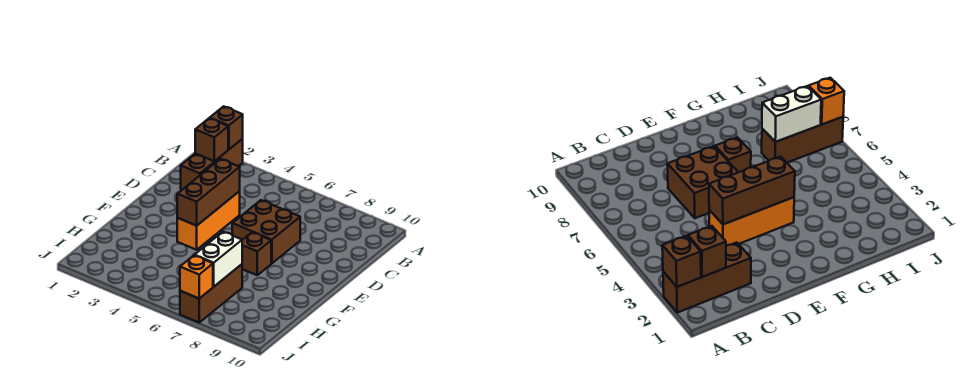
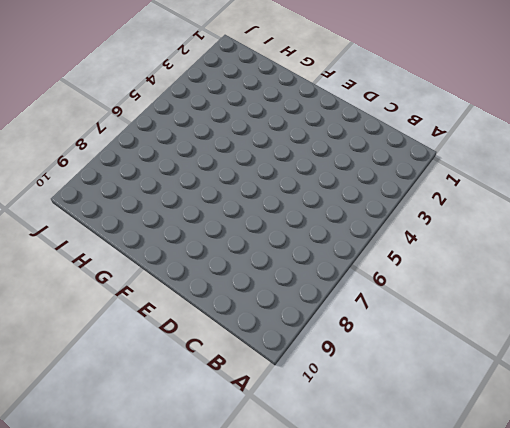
none -> brown brick A2:C2 level 1
none -> orange brick D4:F4 level 1

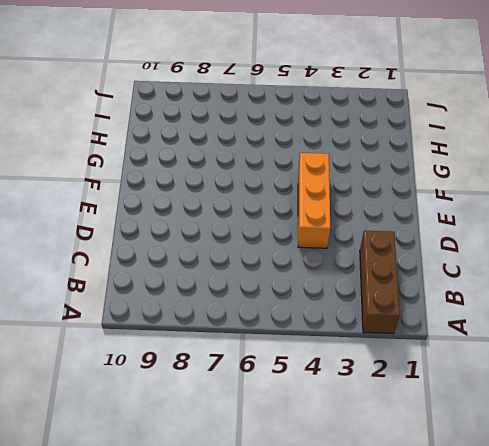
none -> brown brick D6:E7 level 1
none -> brown brick F7 level 1

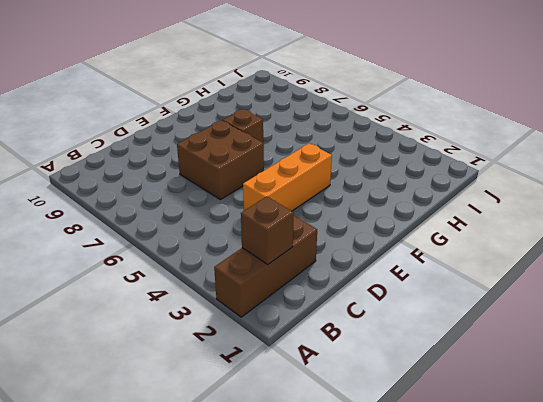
none -> brown brick H7:J7 level 1
none -> brown brick A2 level 2

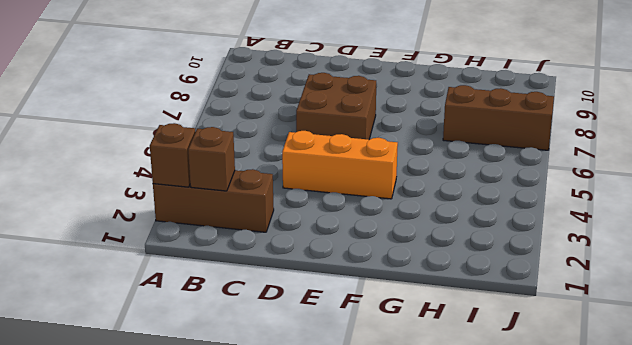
none -> brown brick F7 level 1
none -> brown brick D4:F4 level 2

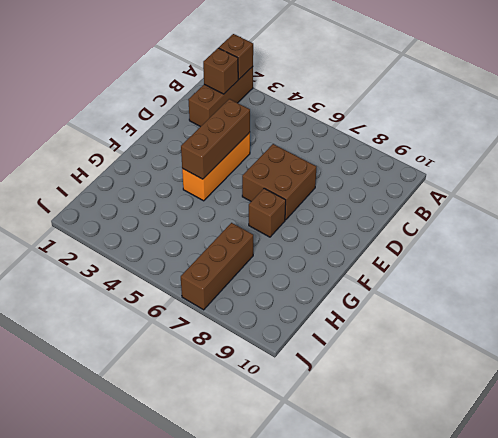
none -> white brick H7:I7 level 2
none -> orange brick J7 level 2

